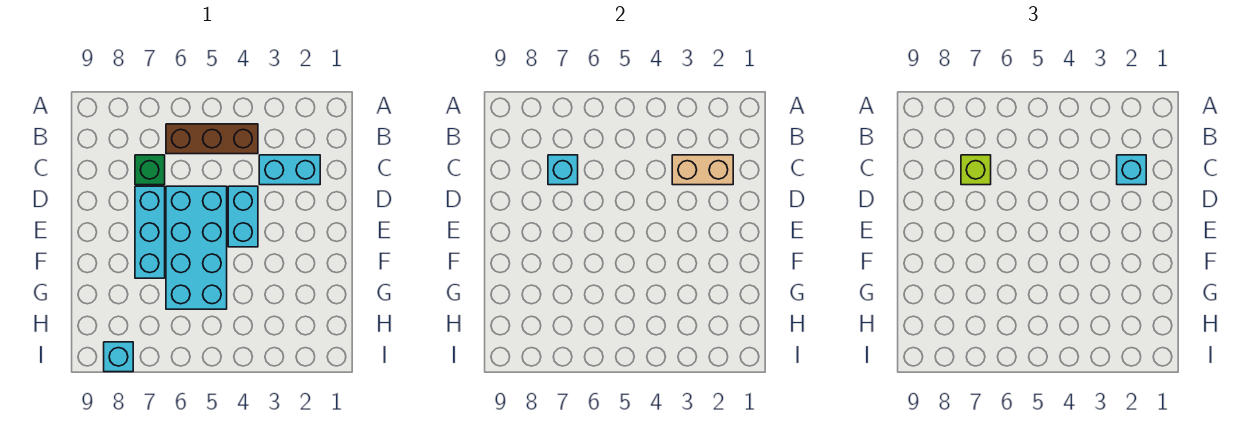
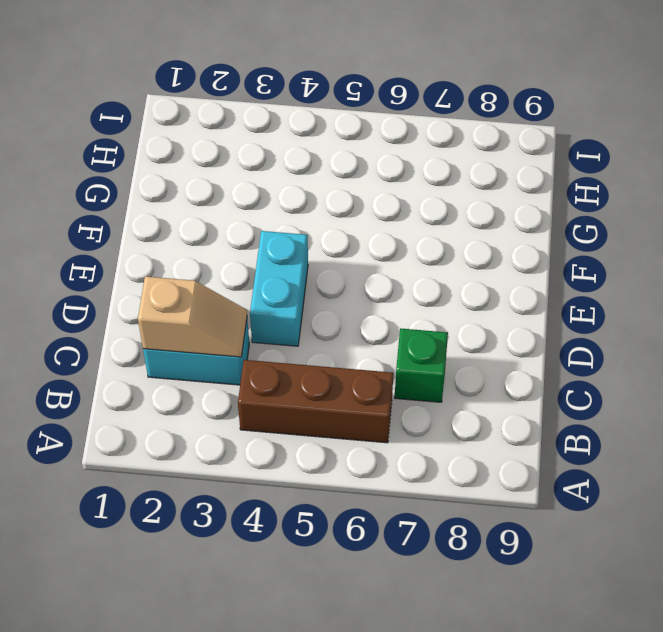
tan slope C2:C3 level 2 top 2 -> tan brick C2:C3 level 2
none -> cyan brick D5:G6 level 1
none -> cyan brick D7:F7 level 1

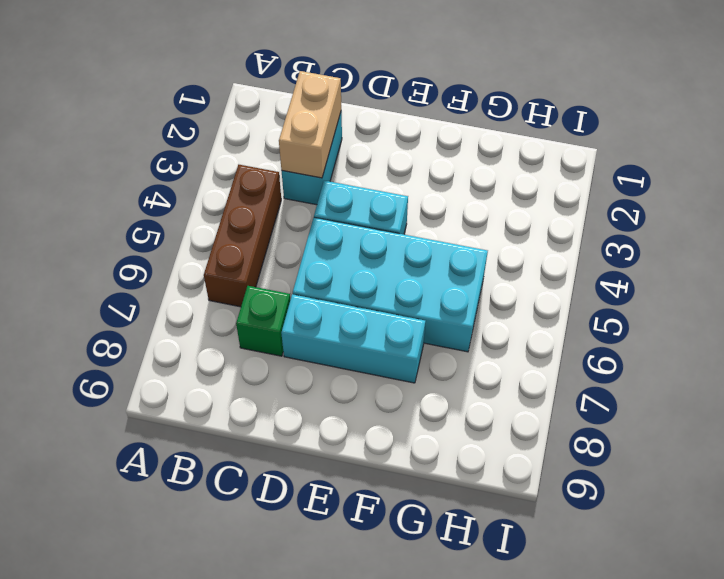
none -> cyan brick I8 level 1
none -> cyan brick C7 level 2

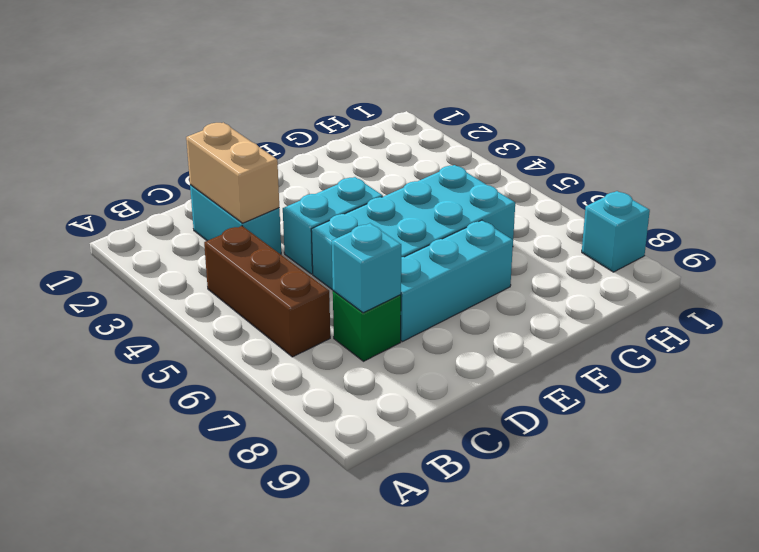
none -> cyan brick C2 level 3
none -> lime brick C7 level 3

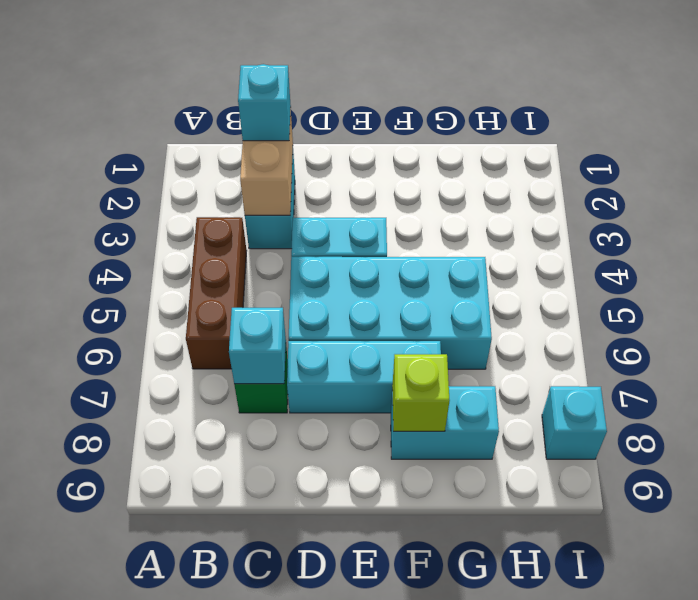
cyan brick F8:G8 level 1 -> none
lime brick F8 level 2 -> lime brick C7 level 3

